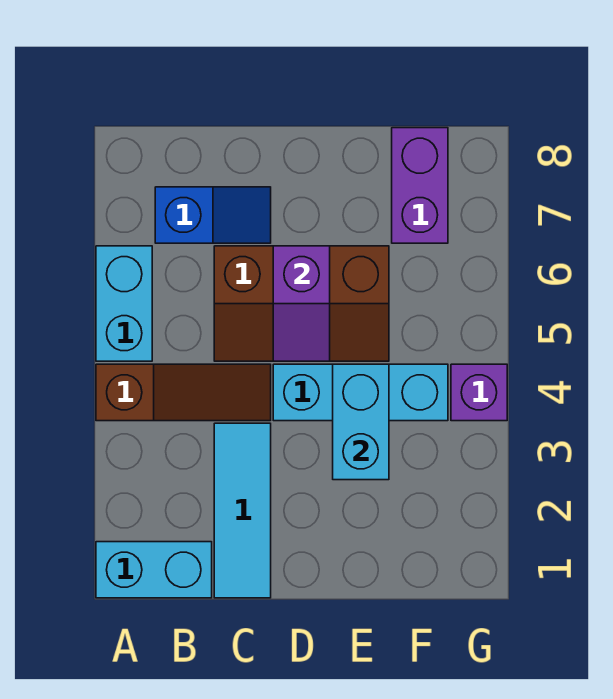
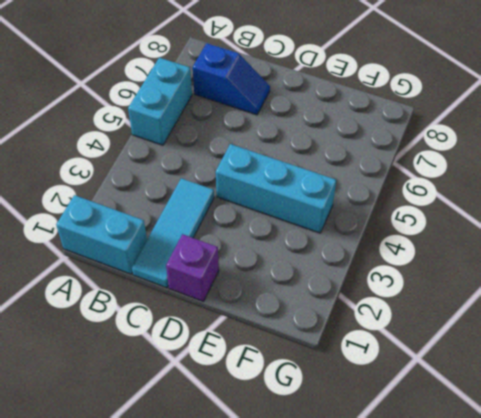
purple brick D1 level 1 -> purple brick G4 level 1
none -> brown slope A4:C4 level 1 top A
none -> brown slope C5:E6 level 1 top 6

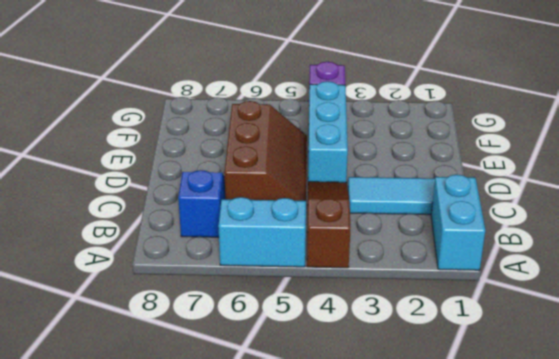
none -> purple brick F7:F8 level 1
none -> purple slope D5:D6 level 2 top 6

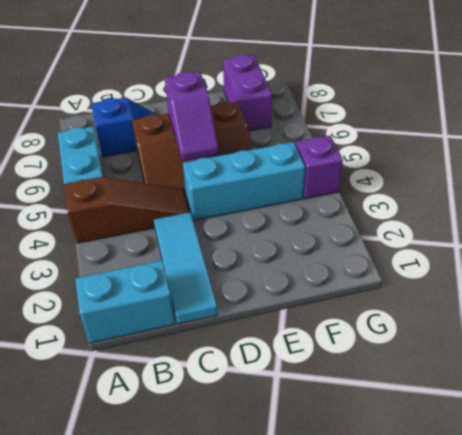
none -> cyan brick E3:E4 level 2

